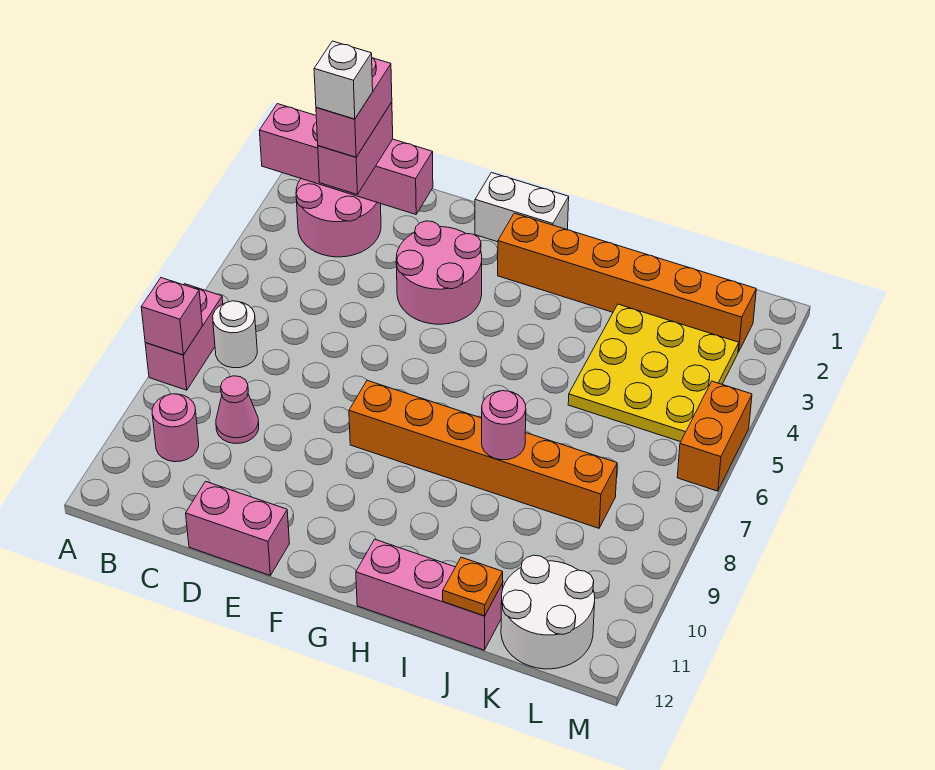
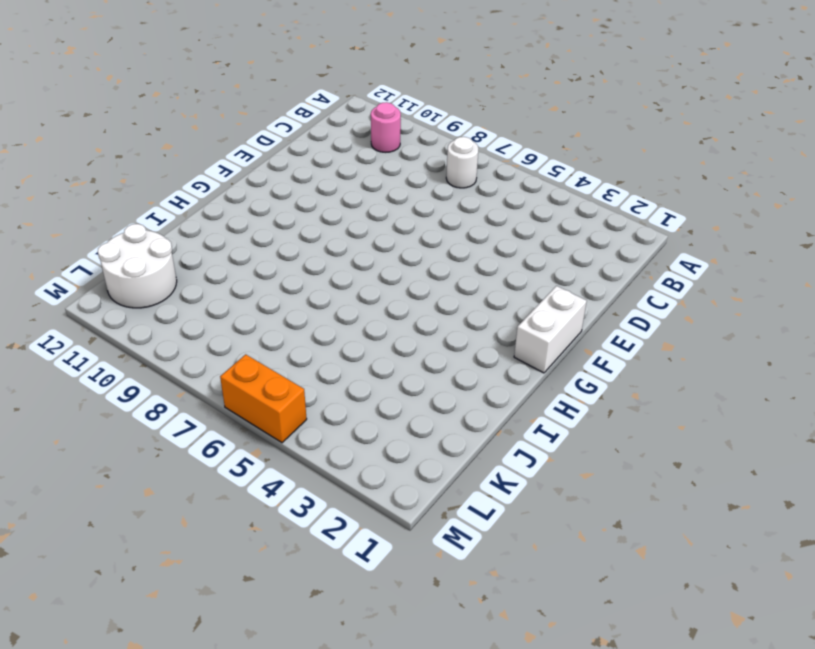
none -> pink brick A7:A8 level 1
none -> pink round brick B2:C3 level 1
none -> pink cone C9 level 1

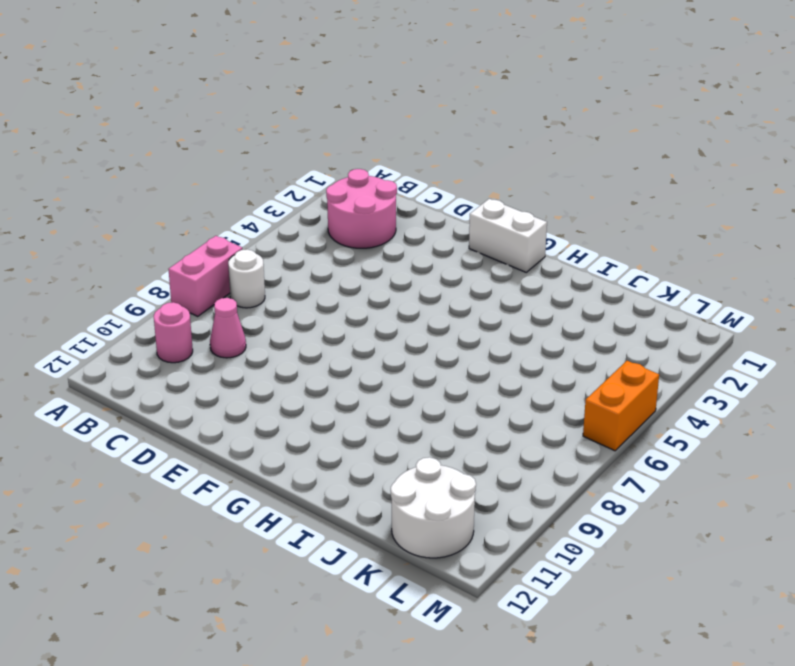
none -> pink brick D12:E12 level 1
none -> pink round brick E3:F4 level 1
none -> orange brick F8:K8 level 1

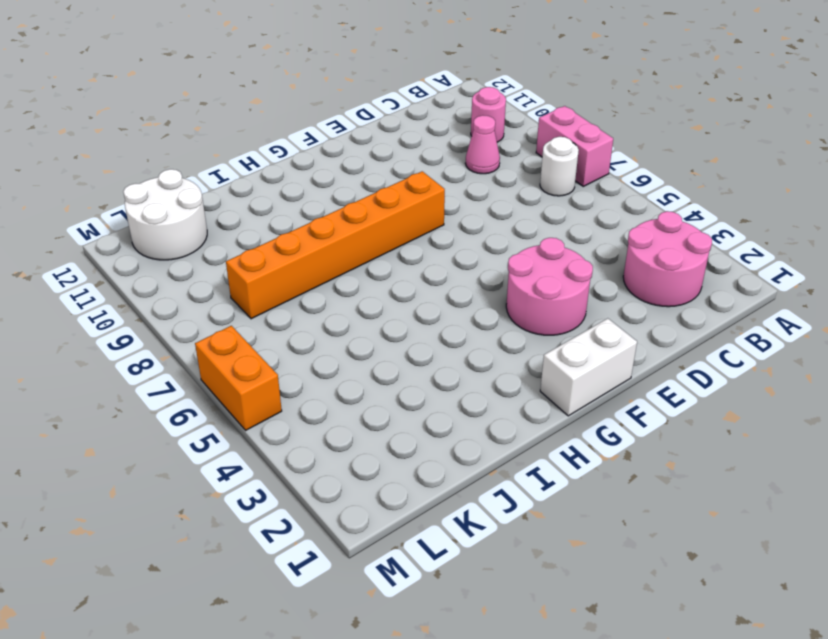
none -> pink brick D12:E12 level 1
none -> orange brick G2:L2 level 1
none -> pink brick H12:J12 level 1

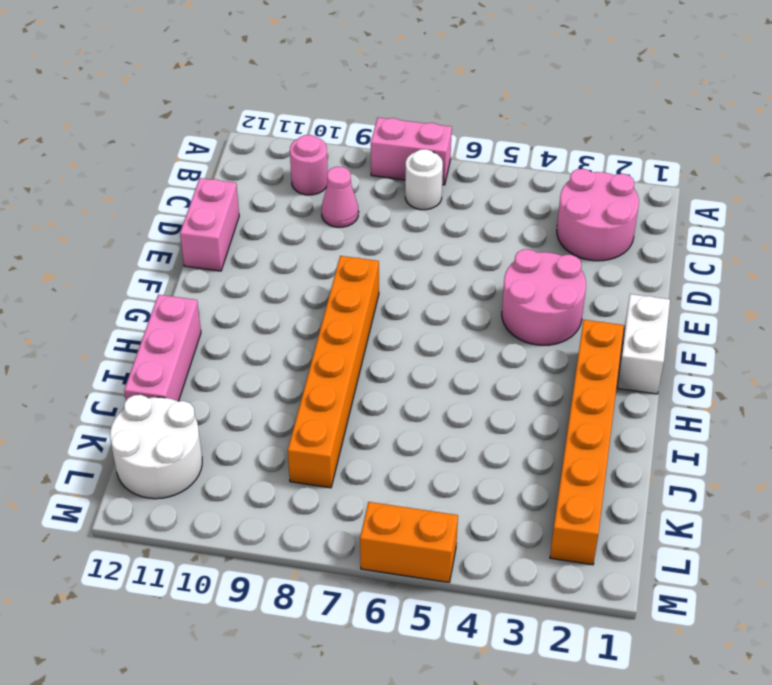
none -> yellow plate J3:L5 level 1
none -> pink brick A2:D2 level 2
none -> pink brick A8 level 2

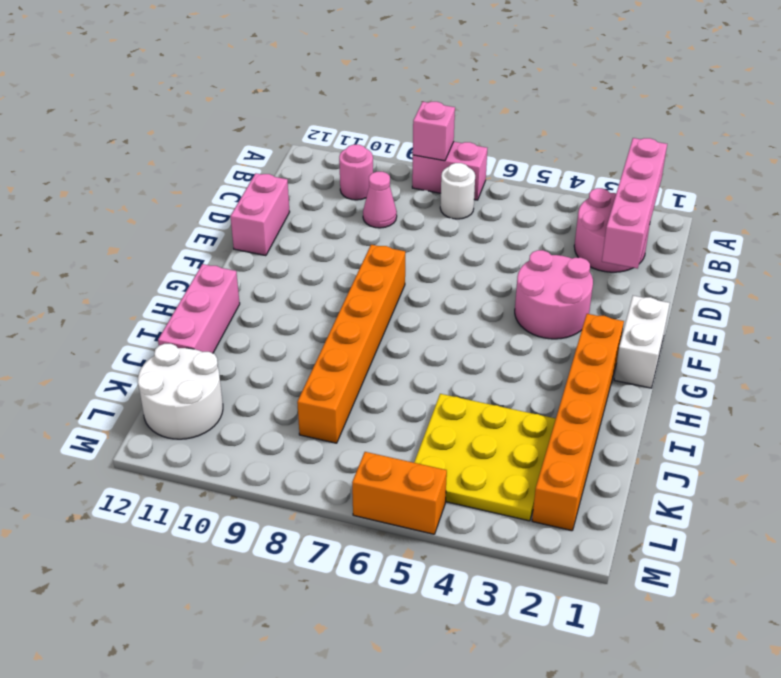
none -> pink round brick I8 level 2
none -> orange plate J12 level 2
none -> pink brick C2:C3 level 3

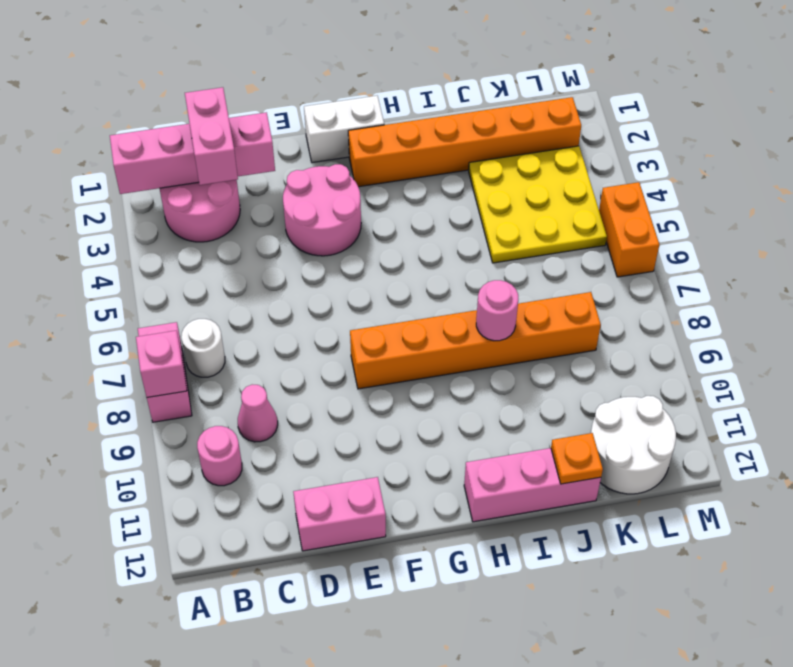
none -> pink brick C2:C3 level 4
none -> white brick C3 level 5

